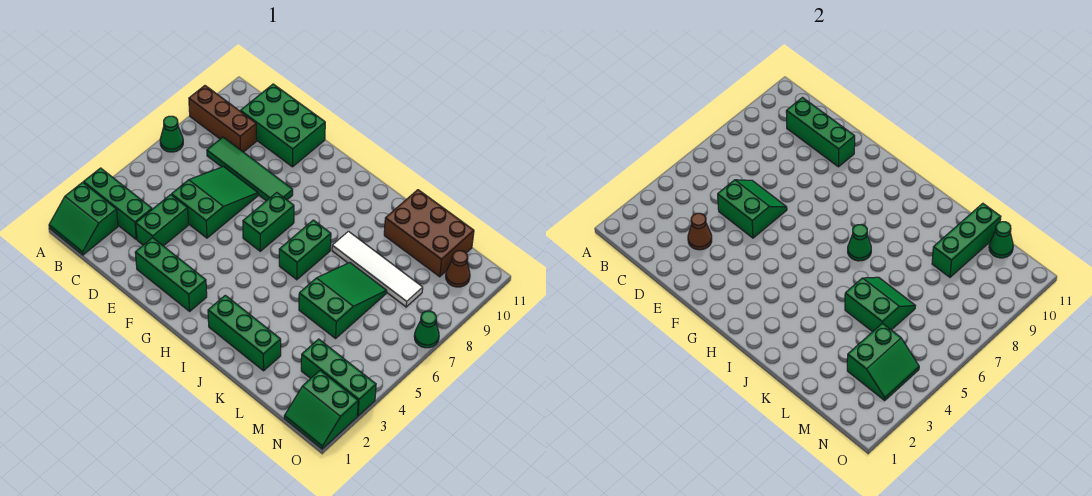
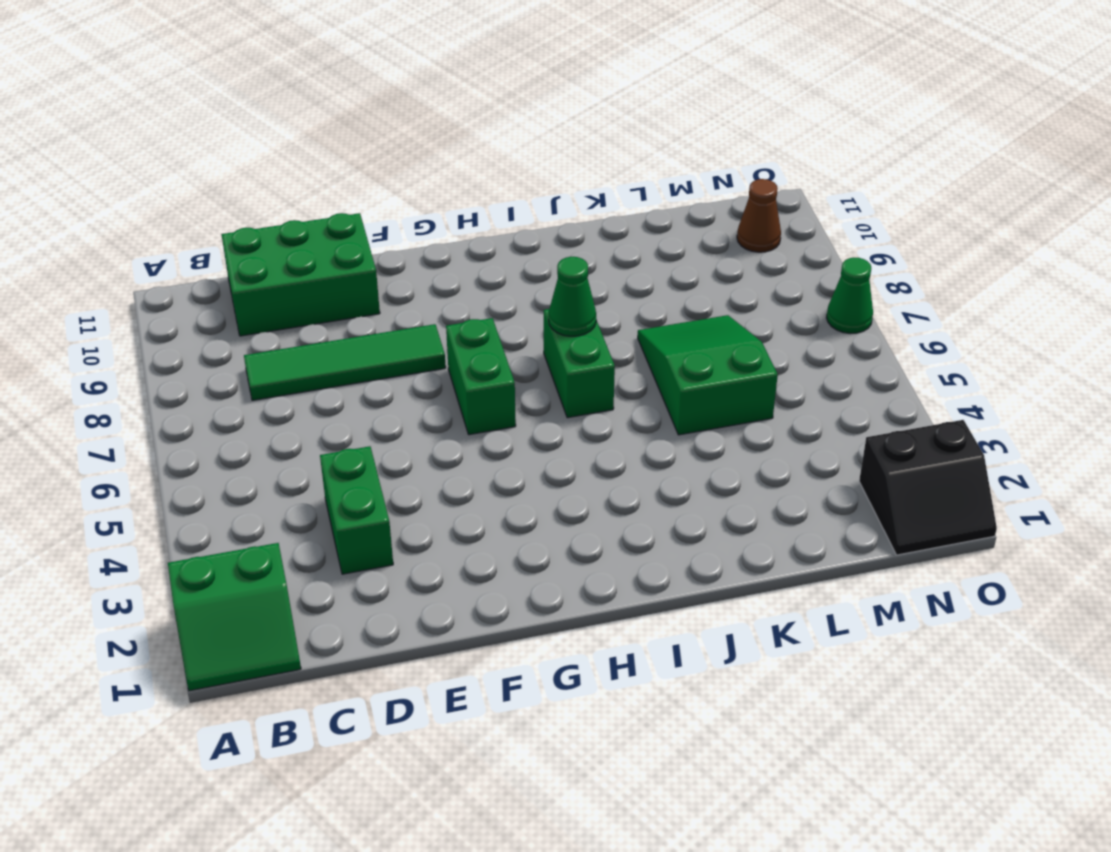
black slope N1:O2 level 1 top 2 -> green slope N1:O2 level 1 top 2
none -> green brick A3:C3 level 1
none -> green cone A7 level 1
none -> brown brick A9:C9 level 1

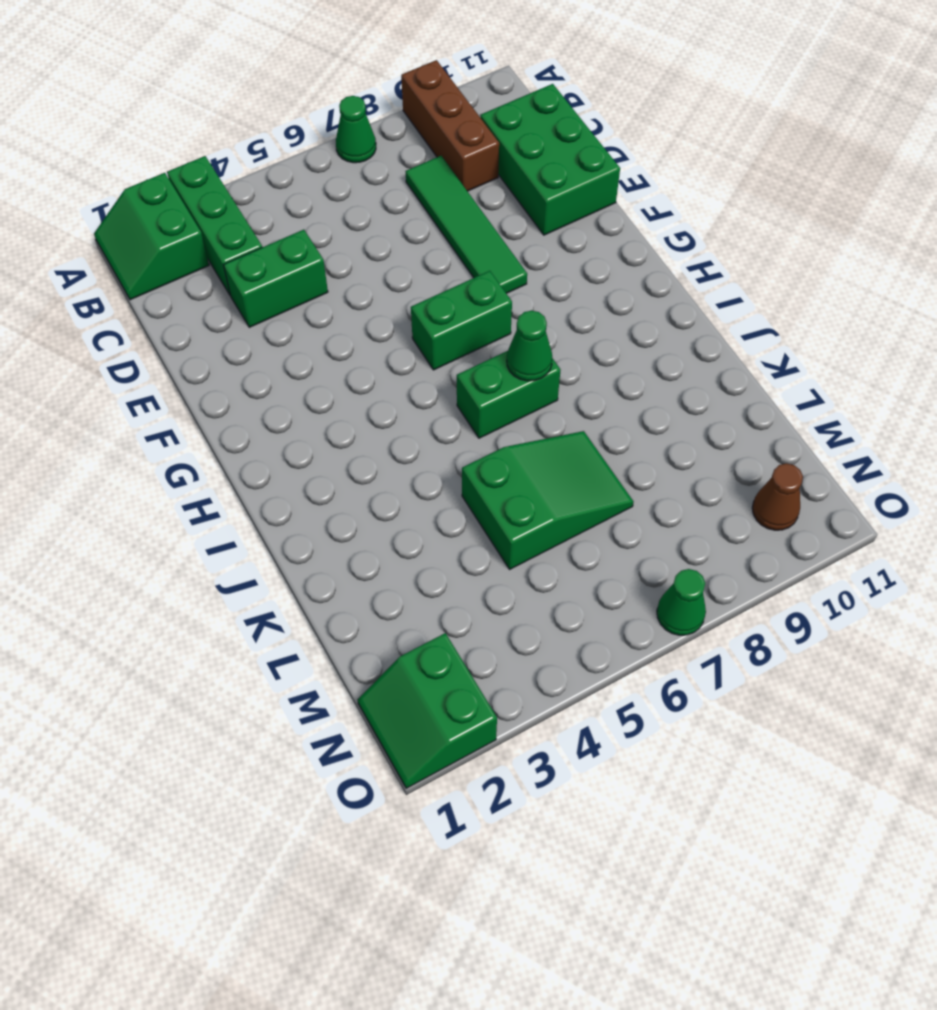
none -> green slope D5:E7 level 1 top 5
none -> green brick E2:G2 level 1
none -> green brick I2:K2 level 1

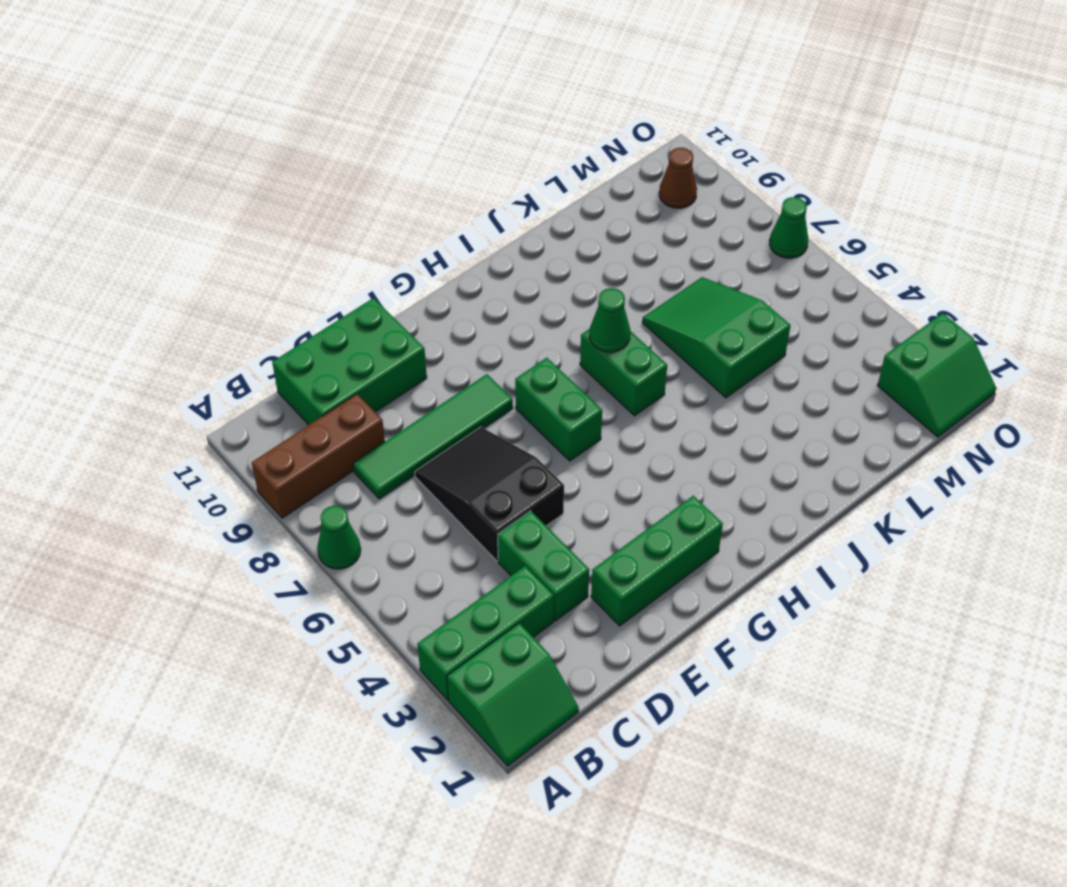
black slope D5:E7 level 1 top 5 -> green slope D5:E7 level 1 top 5
none -> green brick I2:K2 level 1
none -> white tile J8:M8 level 1
none -> brown brick K10:M11 level 1

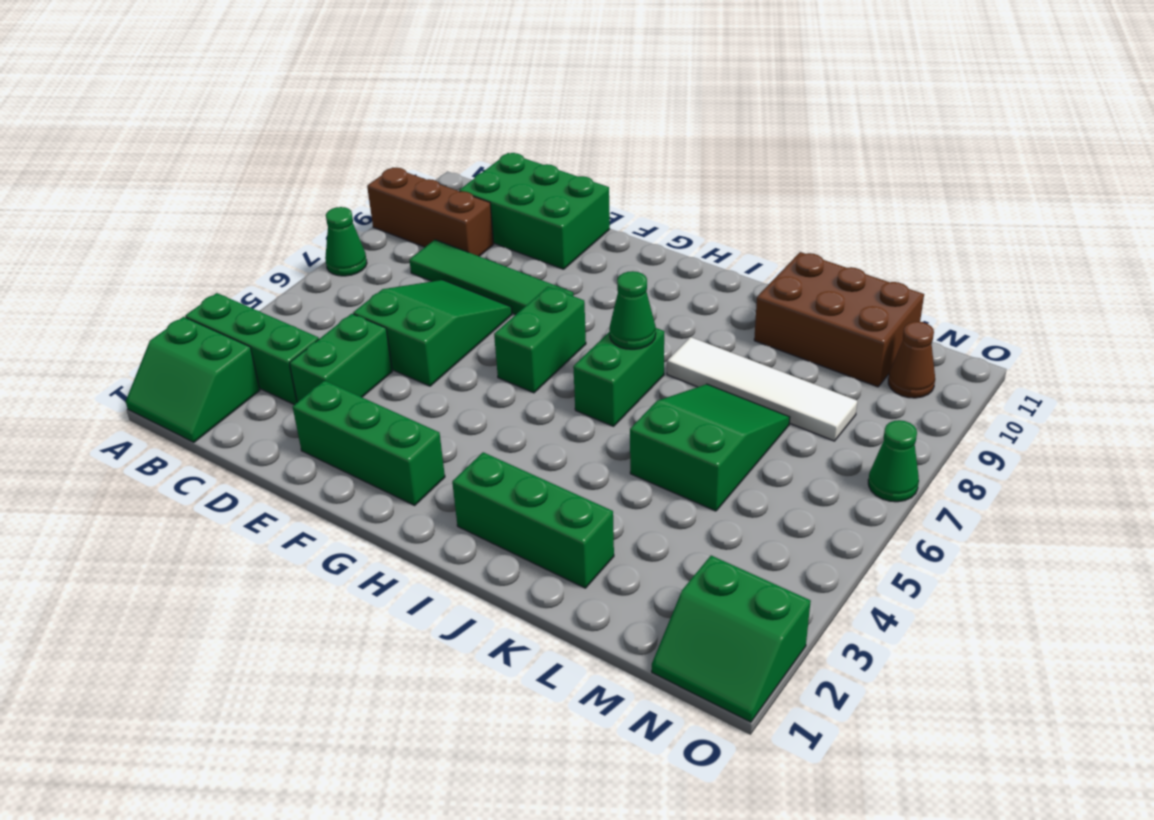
none -> green brick M3:O3 level 1
none -> green brick C10:E10 level 2
none -> brown cone D3 level 2

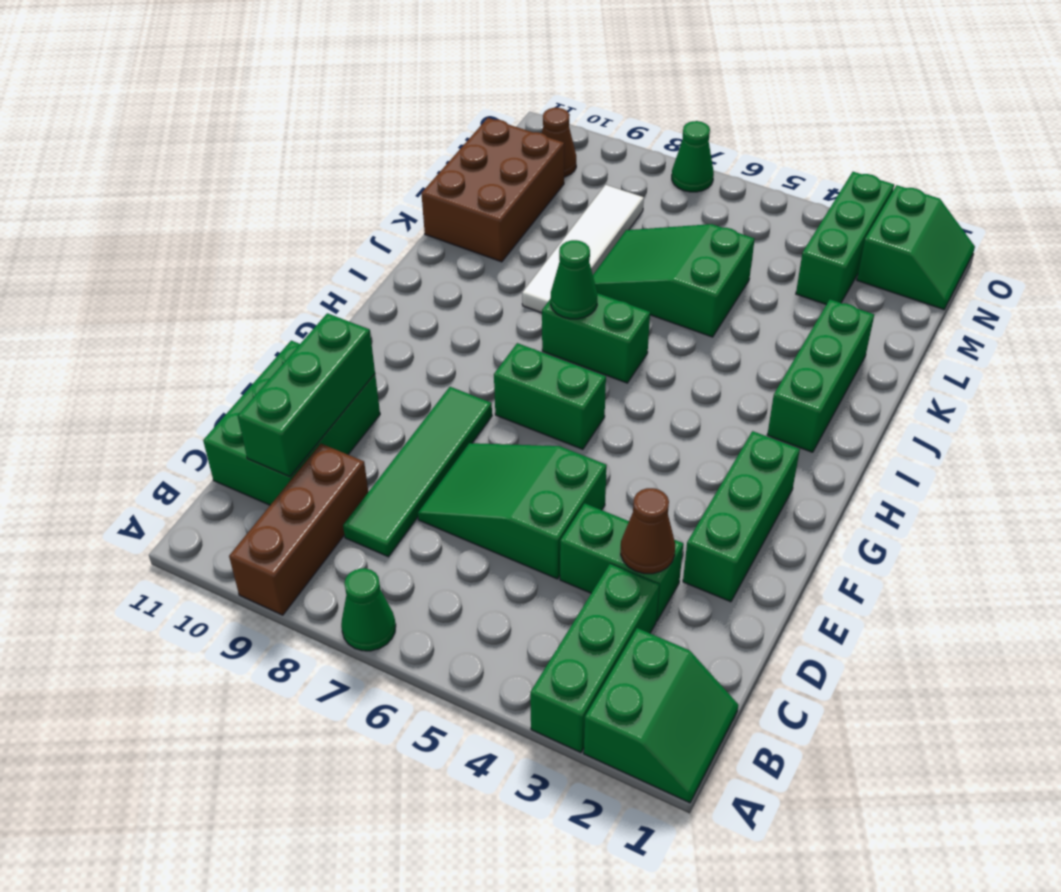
none -> green slope D5:E6 level 2 top 5
none -> green slope K5:L6 level 2 top 5
none -> green brick L9:L11 level 2

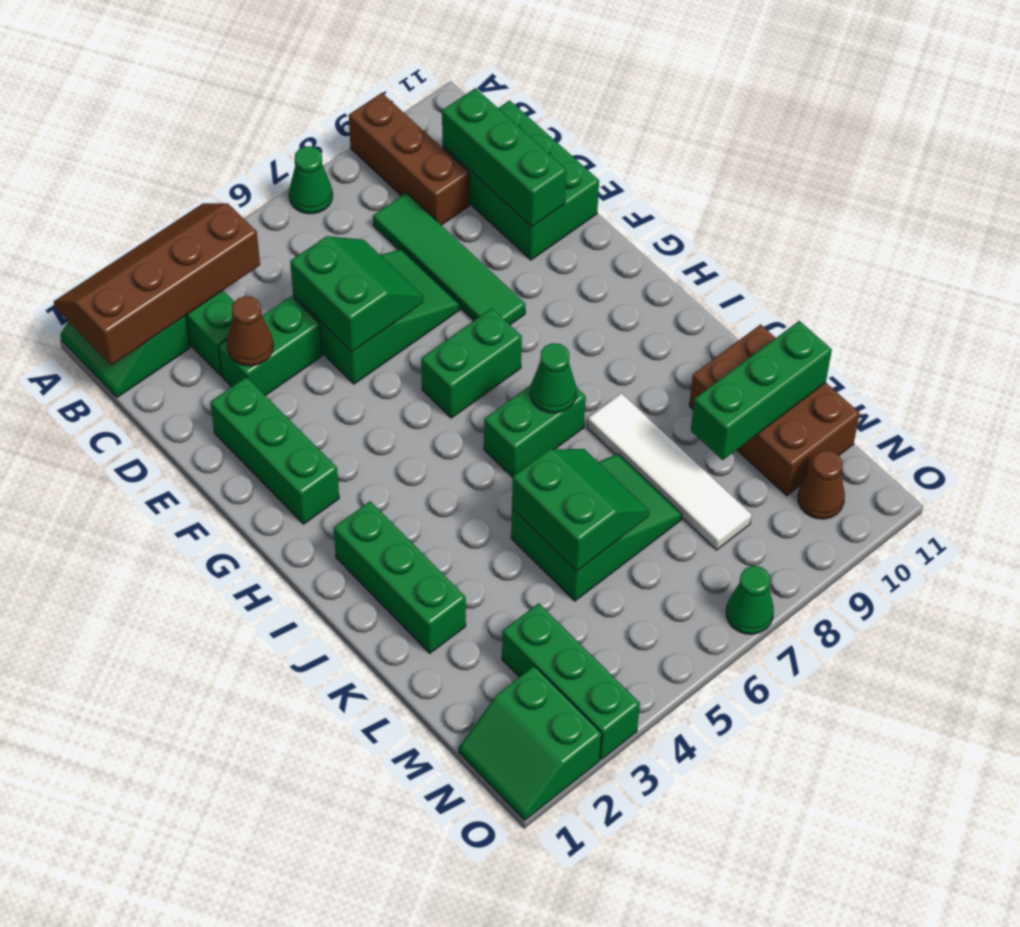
brown slope A1:B4 level 2 top B -> none
none -> green slope M3:N4 level 2 top M
none -> green cone M11 level 2

